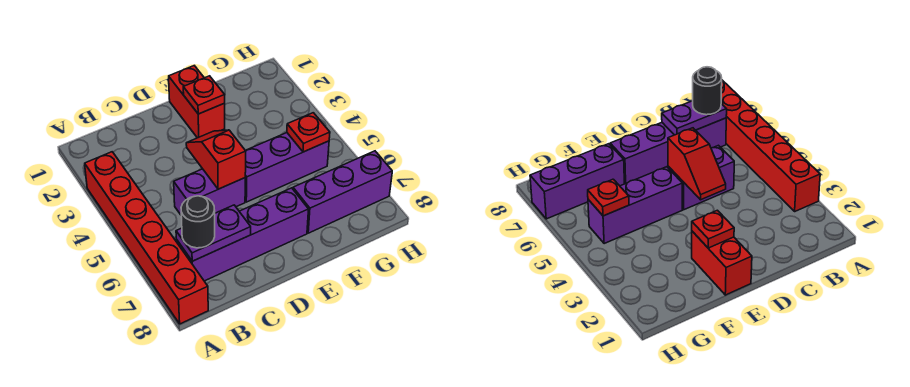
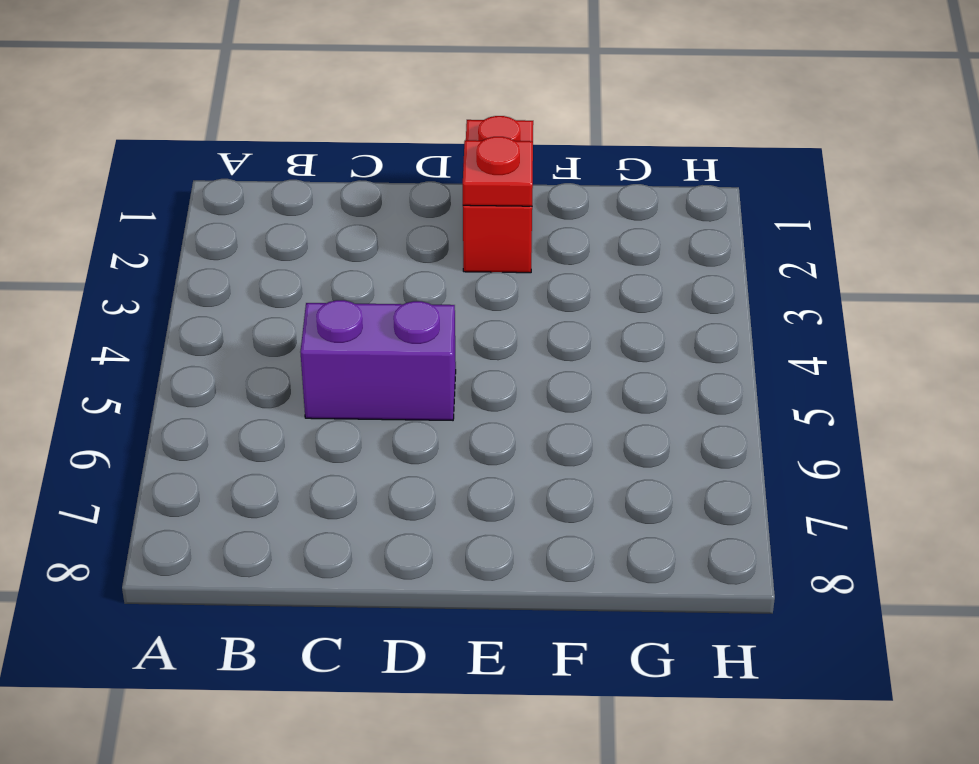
none -> red brick A3:A8 level 1
none -> purple brick B7:E7 level 1

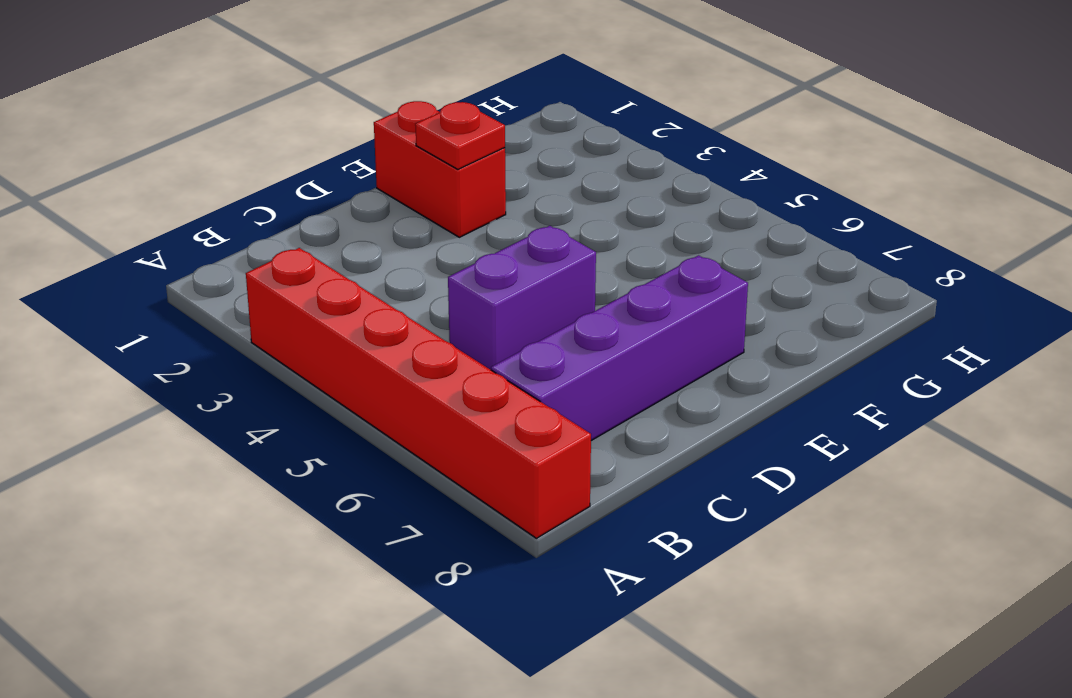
none -> purple brick E5:G5 level 1
none -> purple brick F7:H7 level 1

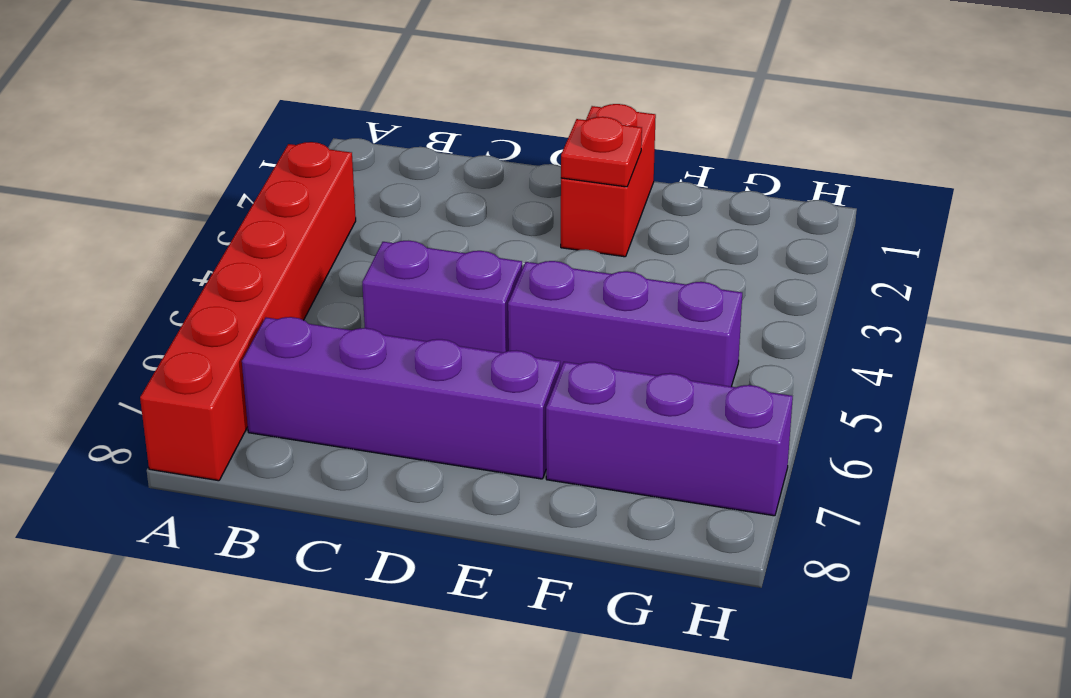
none -> purple plate B7:C7 level 2
none -> red slope D4:D5 level 2 top 5

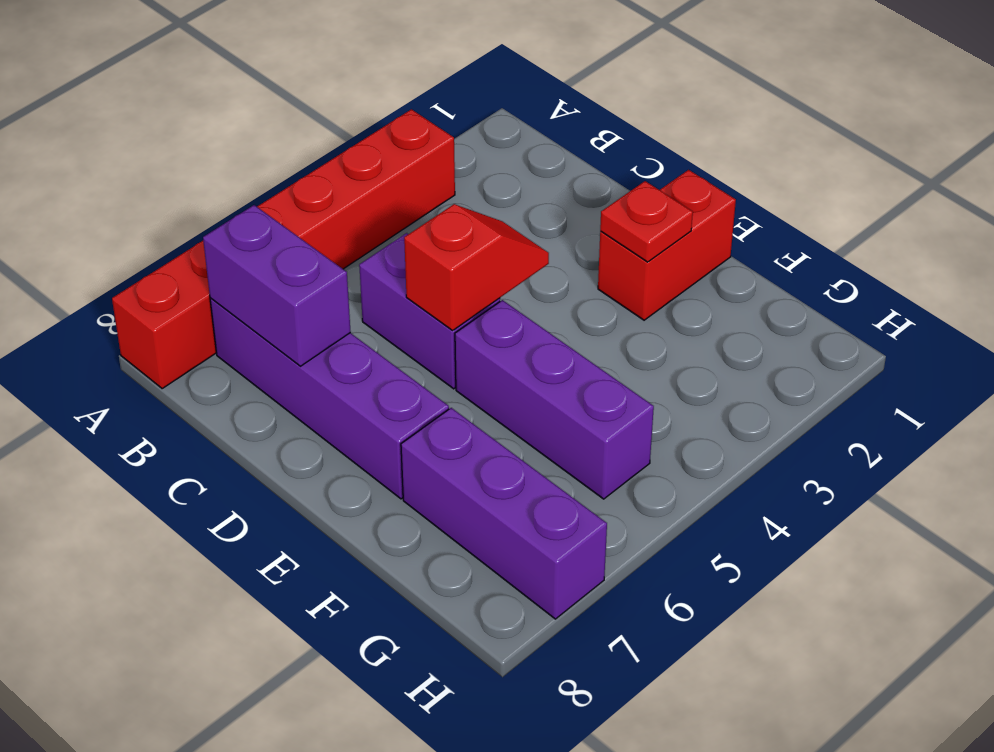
purple brick B7:C7 level 2 -> purple plate B7:C7 level 2
none -> red plate G5 level 2
none -> black round brick B7 level 3

